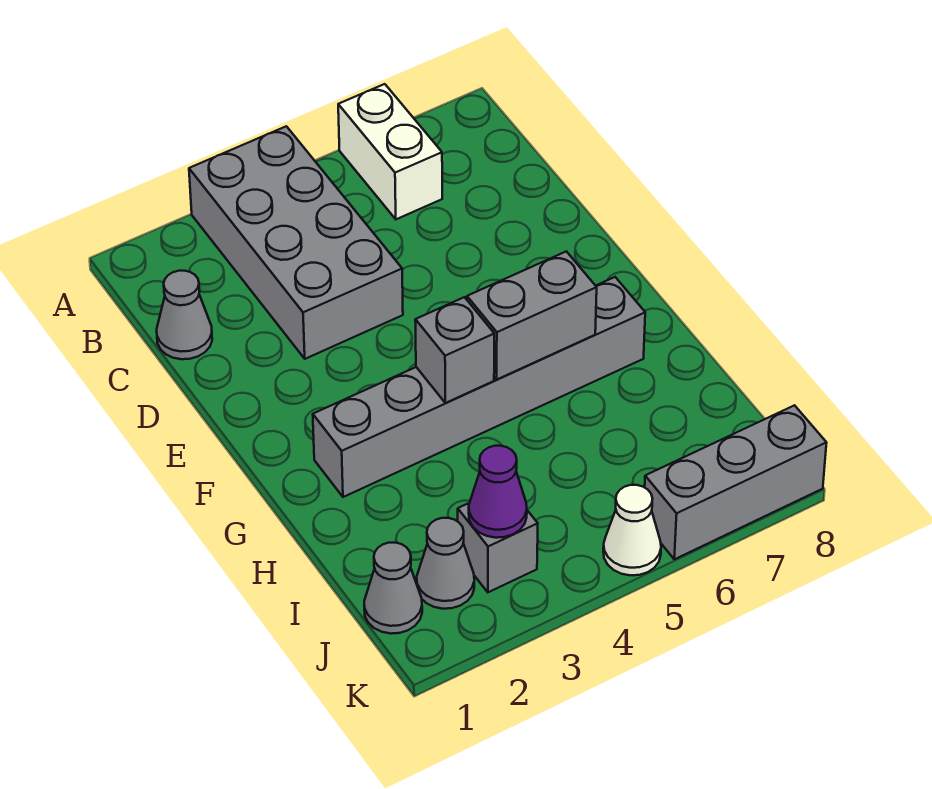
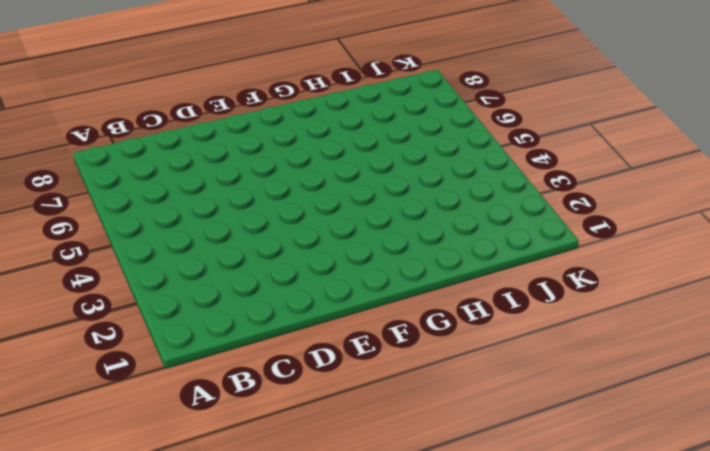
none -> grey brick A3:D4 level 1
none -> white brick A6:B6 level 1
none -> grey cone C1 level 1

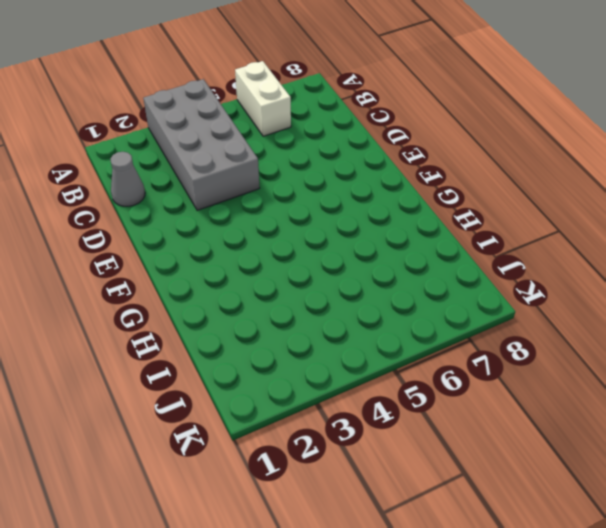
none -> grey brick G2:G7 level 1
none -> grey cone J1 level 1
none -> grey cone J2 level 1

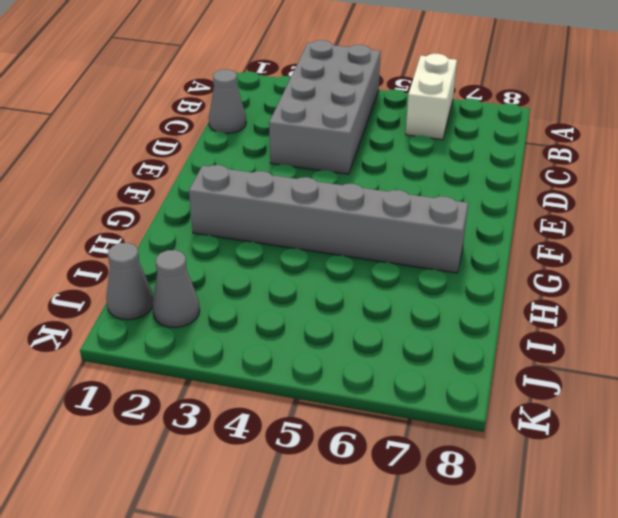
none -> grey brick J3 level 1
none -> white cone K5 level 1
none -> grey brick K6:K8 level 1

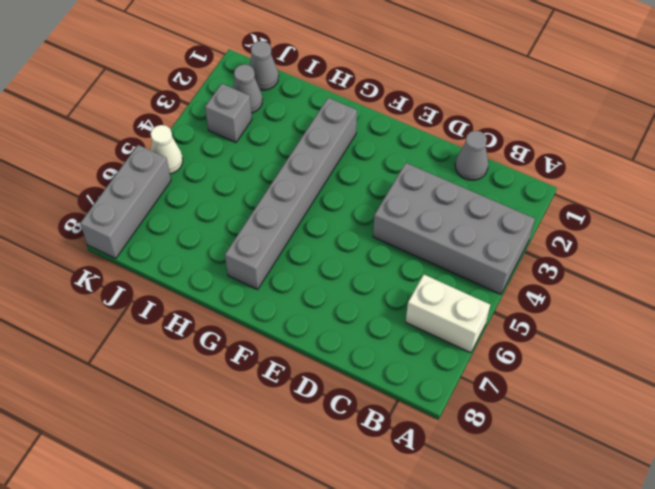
none -> grey brick G4 level 2
none -> grey brick G5:G6 level 2
none -> purple cone J3 level 2

